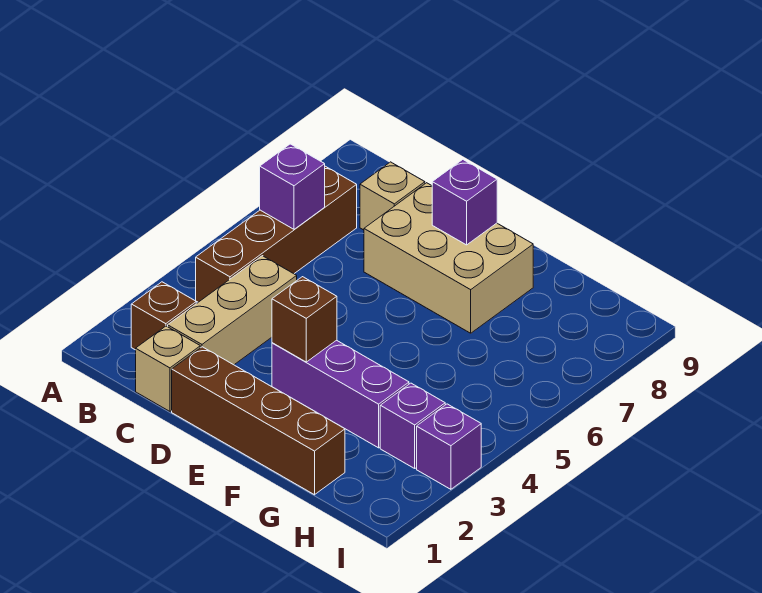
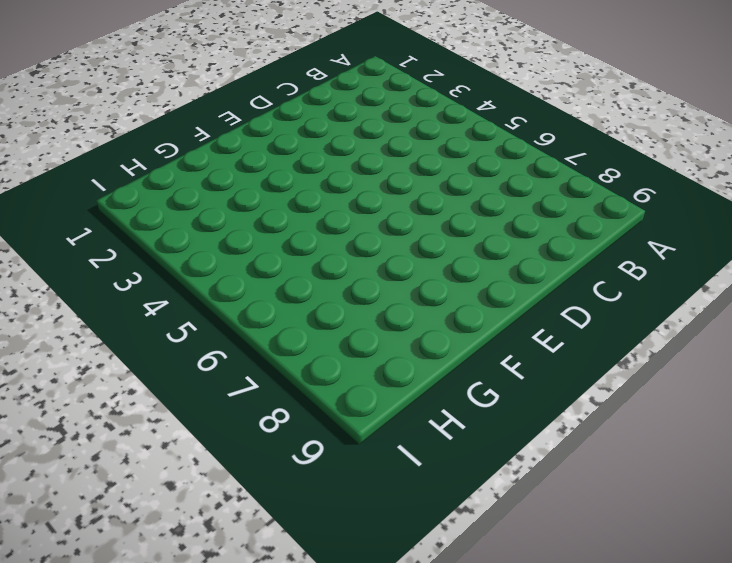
none -> brown brick B2 level 1
none -> brown brick B4:B7 level 1
none -> tan brick C1 level 1

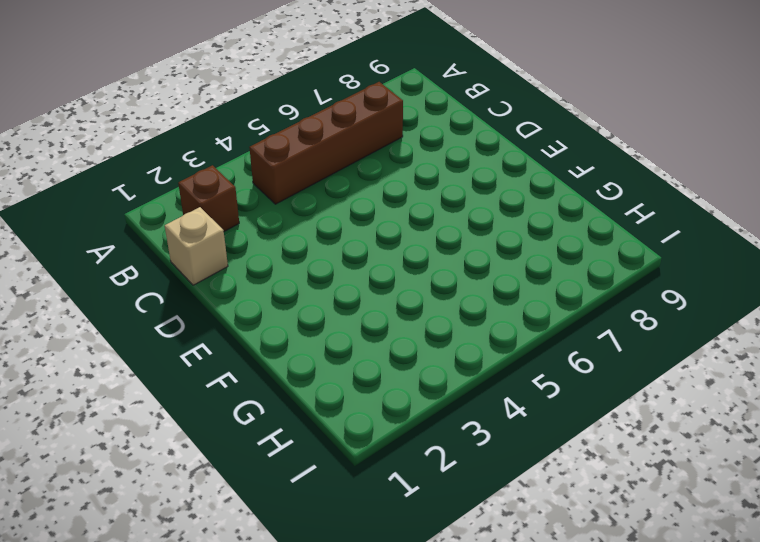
none -> tan brick C2:C4 level 1
none -> tan brick C8 level 1
none -> brown brick D1:G1 level 1

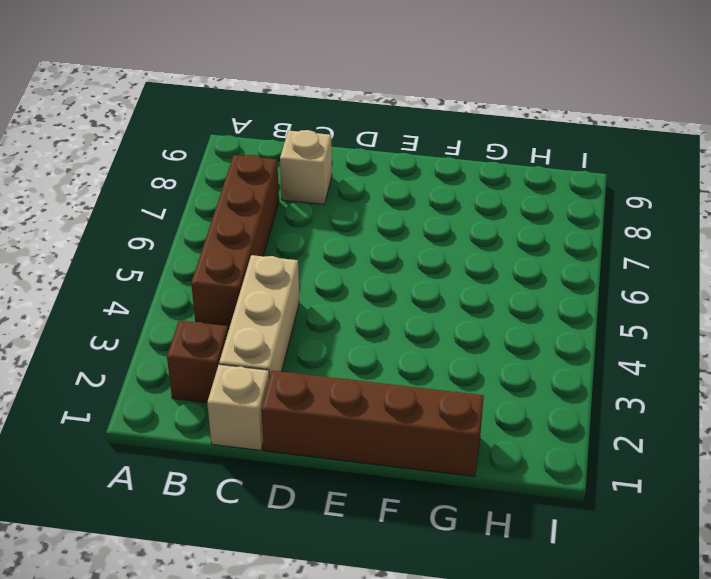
none -> tan brick D7:F8 level 1
none -> purple brick E3:G3 level 1
none -> purple brick H3 level 1

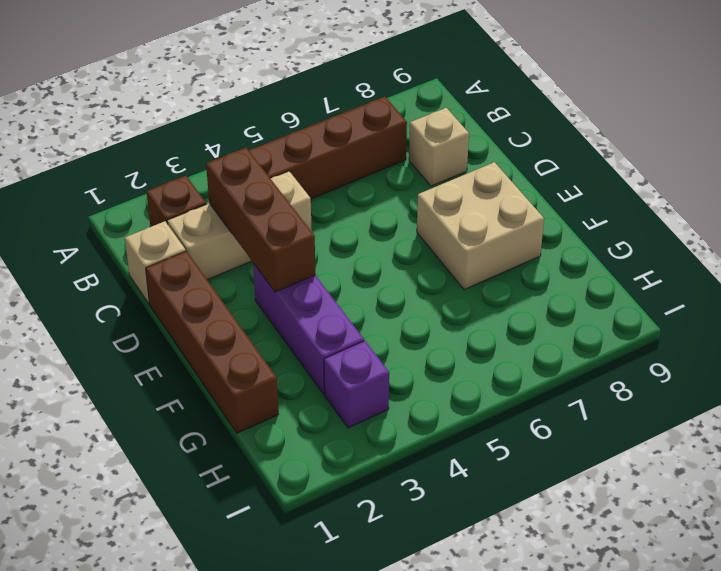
brown brick C3:E3 level 2 -> brown brick E3 level 2
tan brick E7:F8 level 1 -> tan brick D7:F8 level 1
none -> purple brick I3 level 1
none -> purple brick B6 level 2
none -> purple brick E8 level 2

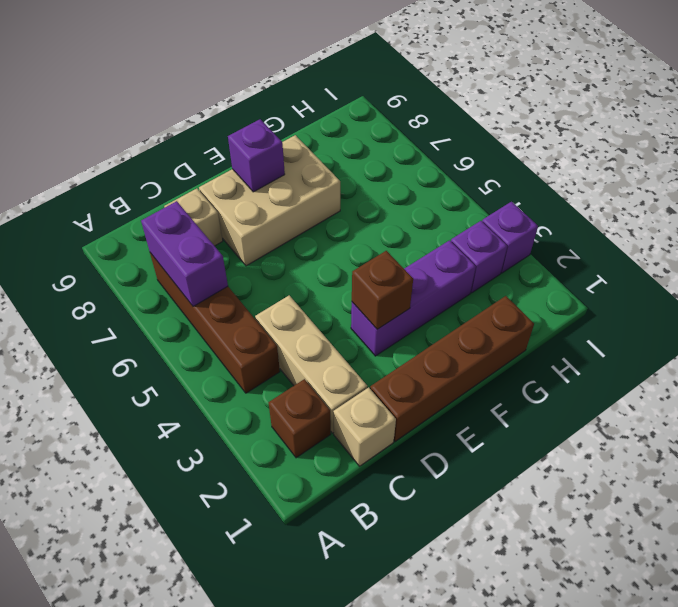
purple brick B6:B7 level 2 -> purple brick B6 level 2

